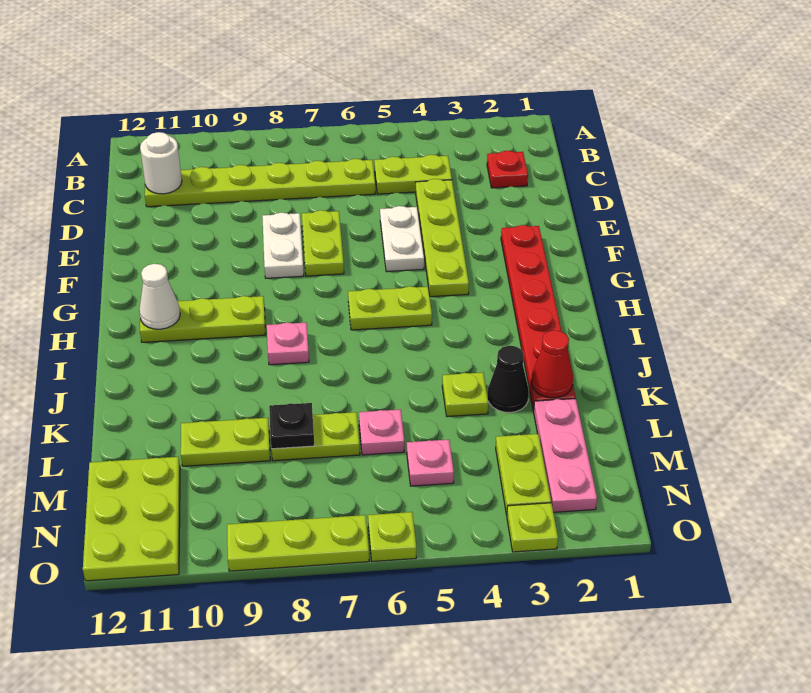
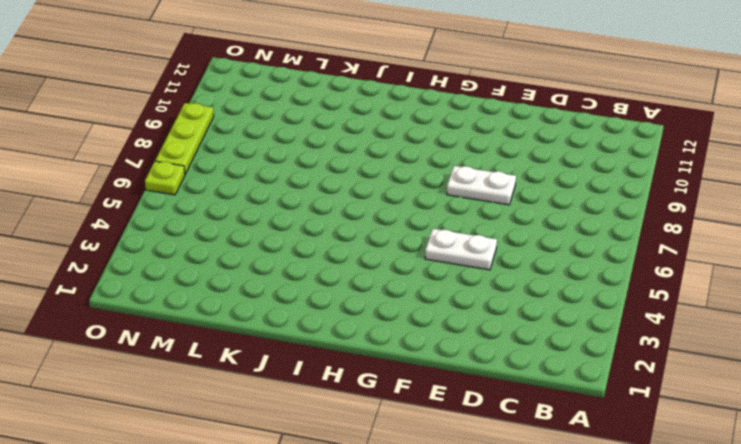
none -> red plate C2 level 1
none -> lime plate C4:C5 level 1
none -> lime plate C6:C11 level 1

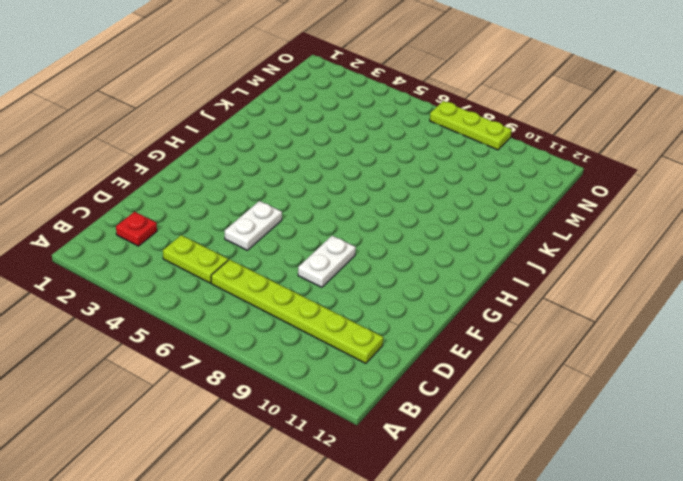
none -> lime plate D4:G4 level 1
none -> lime plate E7:F7 level 1
none -> red plate F2:K2 level 1

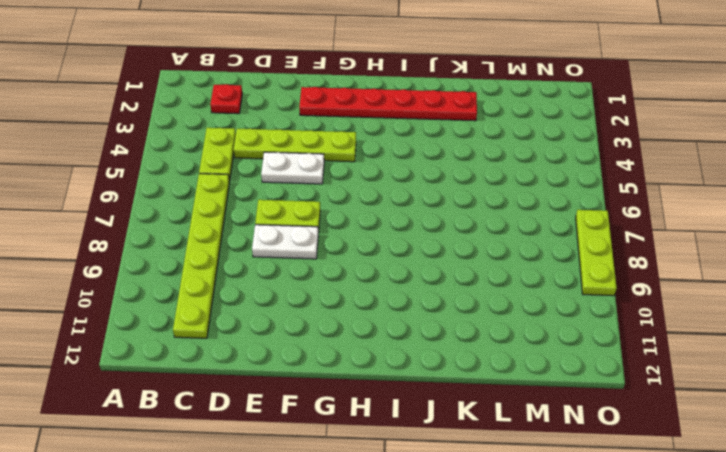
none -> lime plate H5:H6 level 1
none -> lime plate H9:H11 level 1
none -> pink plate I8 level 1

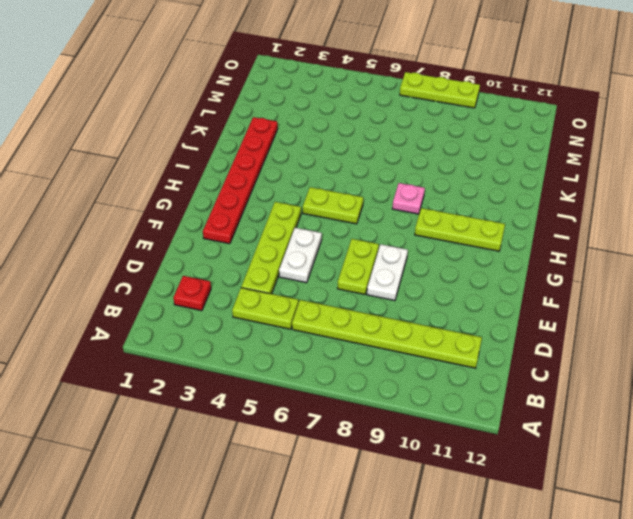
none -> black cone K3 level 1
none -> lime plate K4 level 1
none -> pink plate L2:N2 level 1

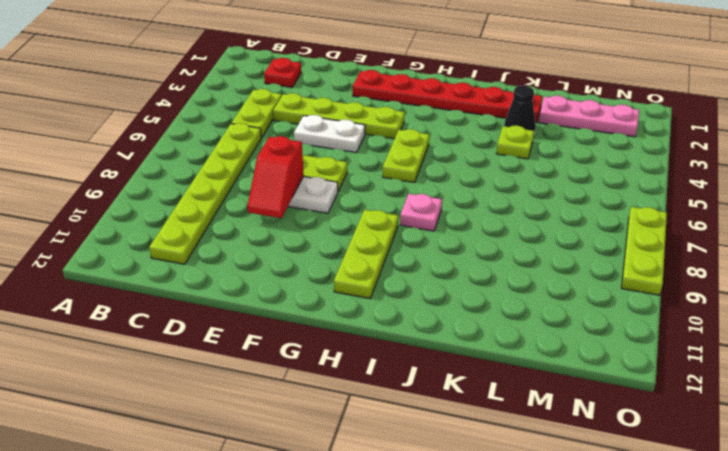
red slope E8:E9 level 2 top 8 -> none
none -> pink plate L6 level 1
none -> lime plate L7:L8 level 1
none -> lime plate L9:L10 level 1

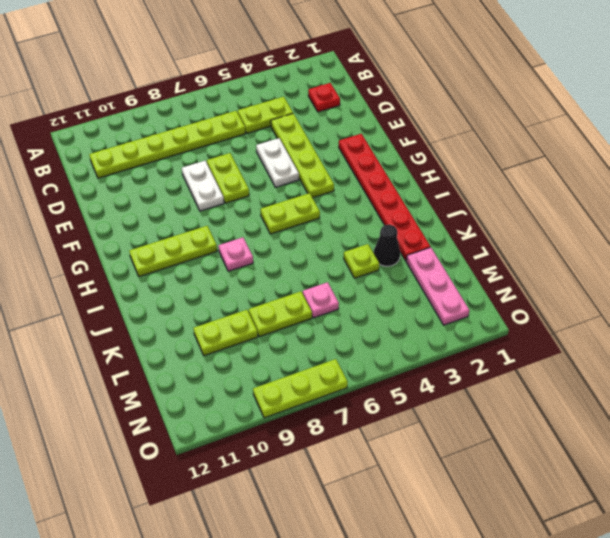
none -> lime plate M3:N3 level 1
none -> pink plate M5 level 1
none -> lime plate M11:O12 level 1

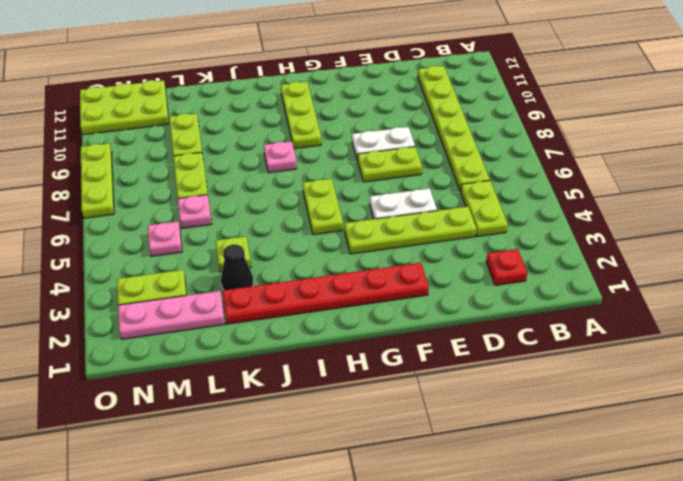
none -> lime plate O3 level 1
none -> lime plate O6 level 1
none -> white round brick C11 level 2

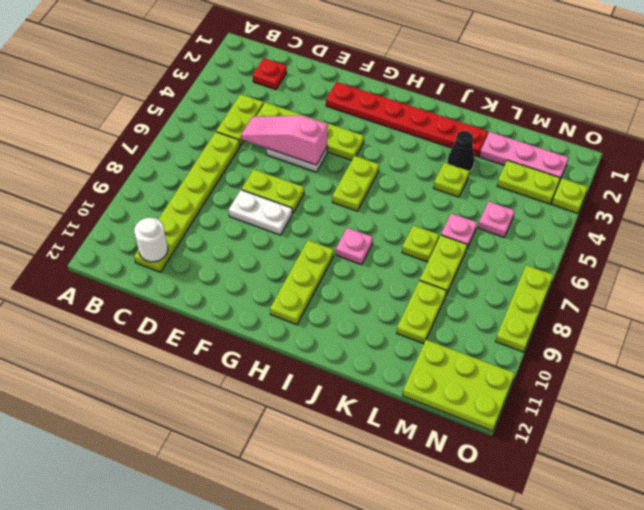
pink slope D5:F5 level 2 top F -> none
lime plate K7 level 1 -> lime plate O6 level 1
none -> white cone H11 level 2
none -> red cone K2 level 2
none -> black plate L8 level 2

